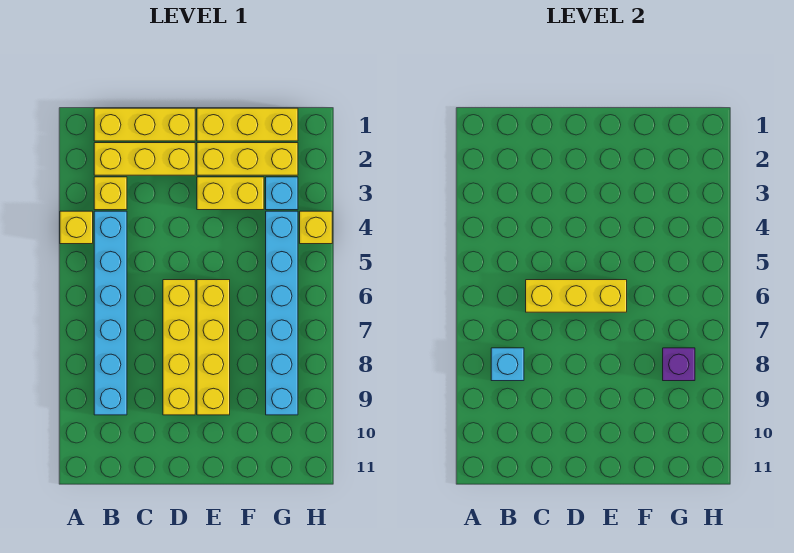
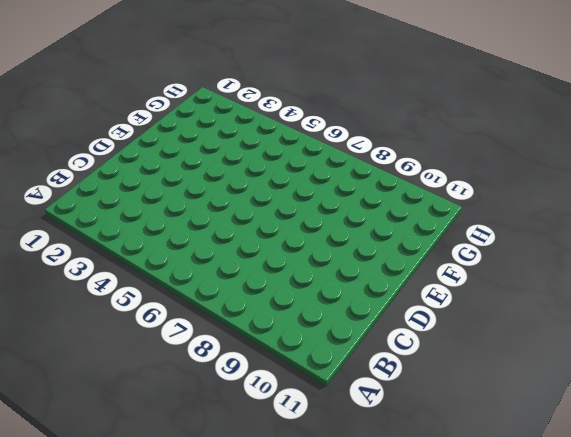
none -> yellow brick A4 level 1
none -> yellow brick B1:D1 level 1
none -> yellow brick B2:D2 level 1

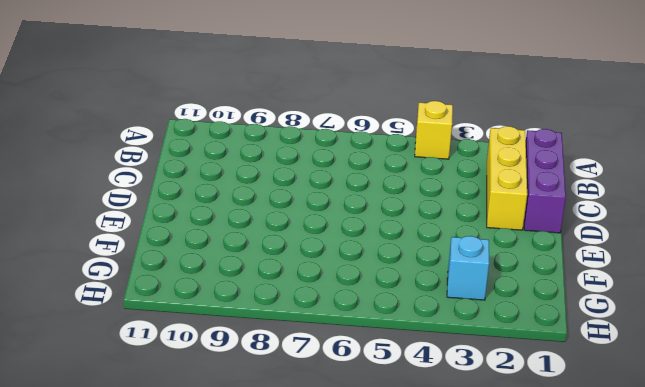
purple brick B1:D1 level 1 -> yellow brick B1:D1 level 1
none -> yellow brick B3 level 1
none -> cyan brick B4:B9 level 1
none -> yellow brick D6:D9 level 1

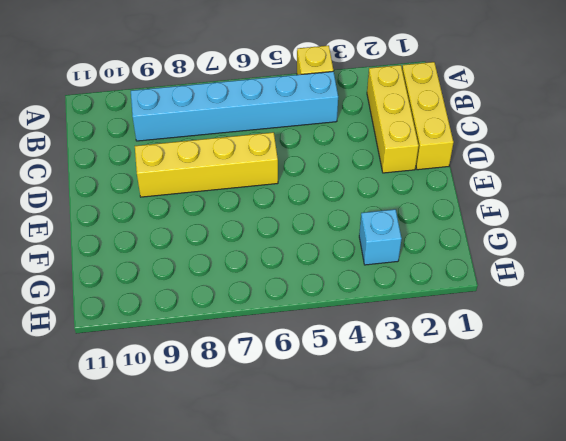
none -> yellow brick B3 level 1
none -> yellow brick E1:G1 level 1
none -> yellow brick E2:G2 level 1

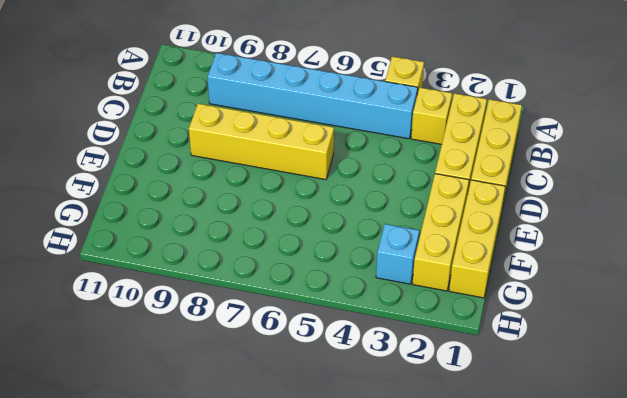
none -> yellow brick E3:F3 level 1
none -> yellow brick E6:E9 level 1
none -> cyan brick G4:G9 level 1

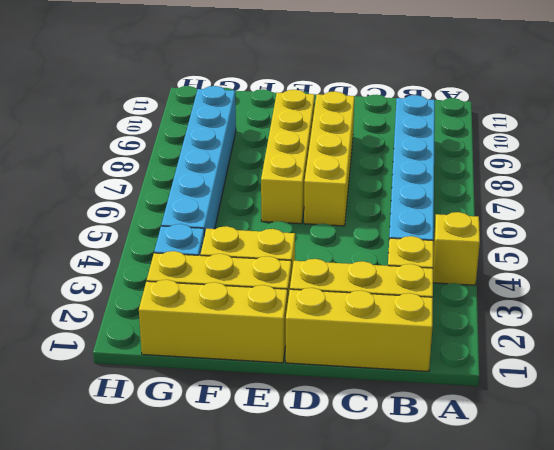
none -> yellow brick H4 level 1
none -> cyan brick B8 level 2
none -> yellow brick C6:E6 level 2

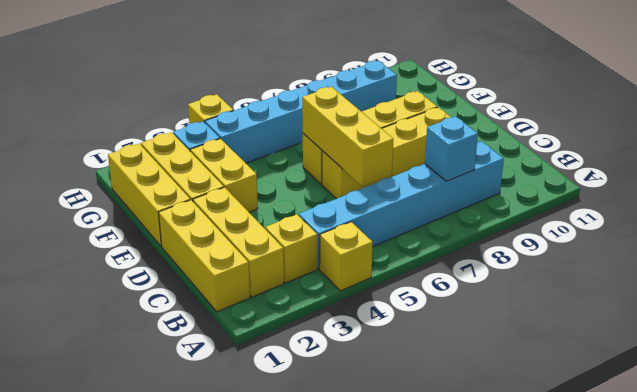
none -> purple brick G8 level 2

